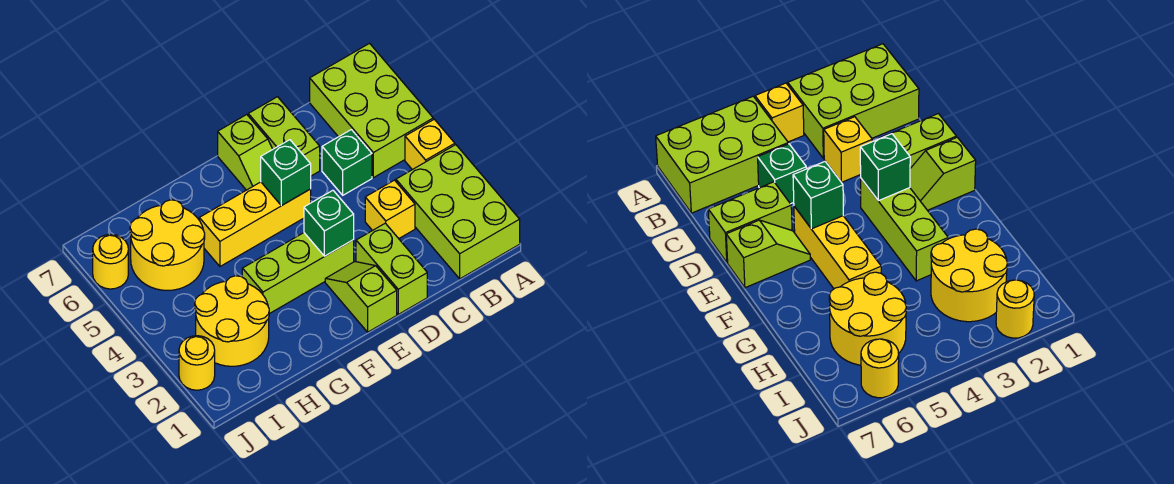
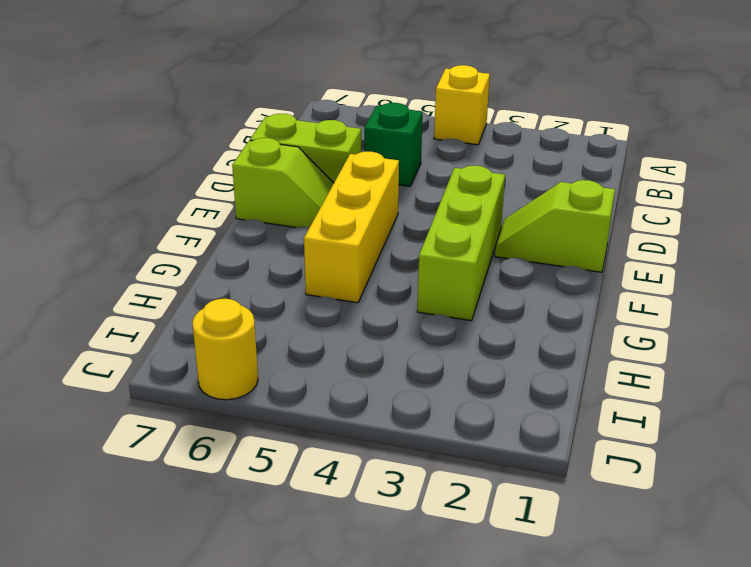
none -> lime brick A1:B3 level 1
none -> lime brick A5:B7 level 1
none -> yellow brick C3 level 1

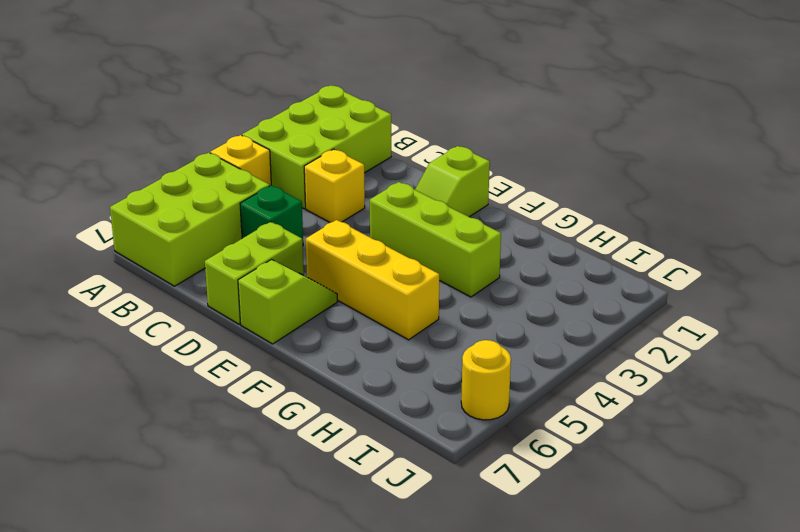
none -> lime brick D1:D2 level 1
none -> yellow round brick H2:I3 level 1
none -> yellow round brick H5:I6 level 1

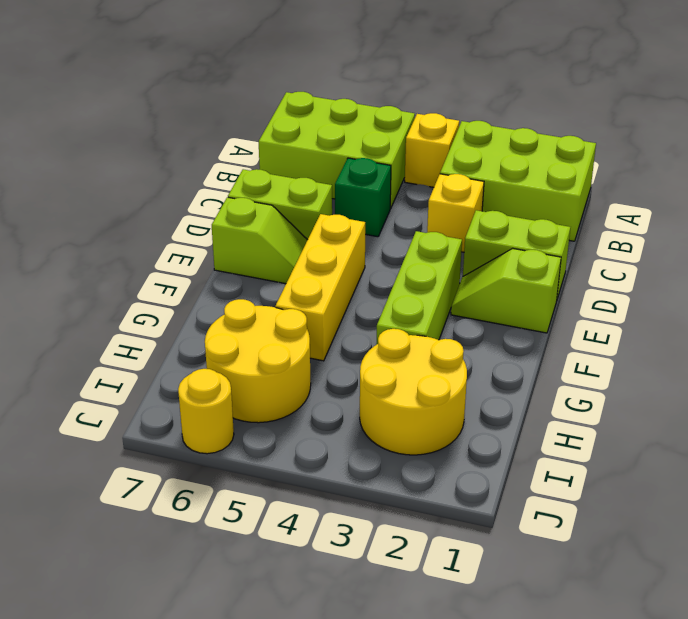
none -> yellow round brick J2 level 1
none -> green brick E3 level 2
none -> green brick E5 level 2

